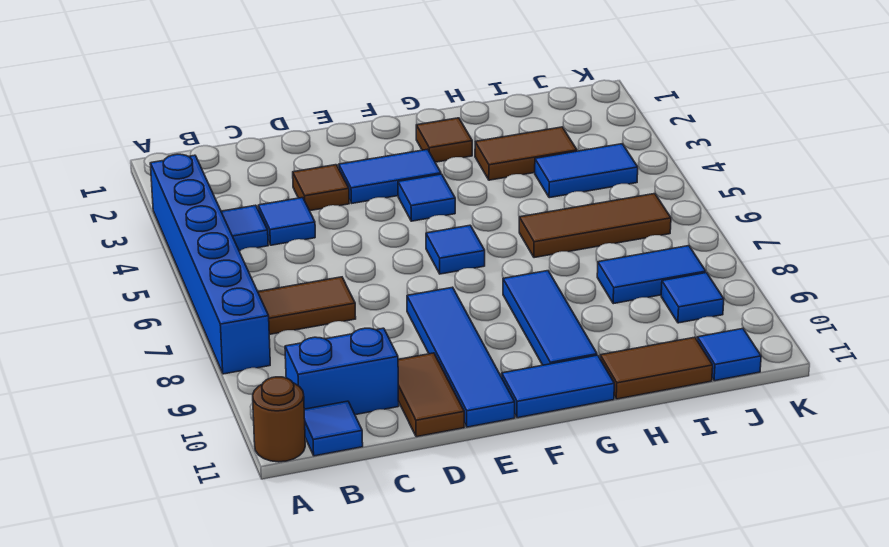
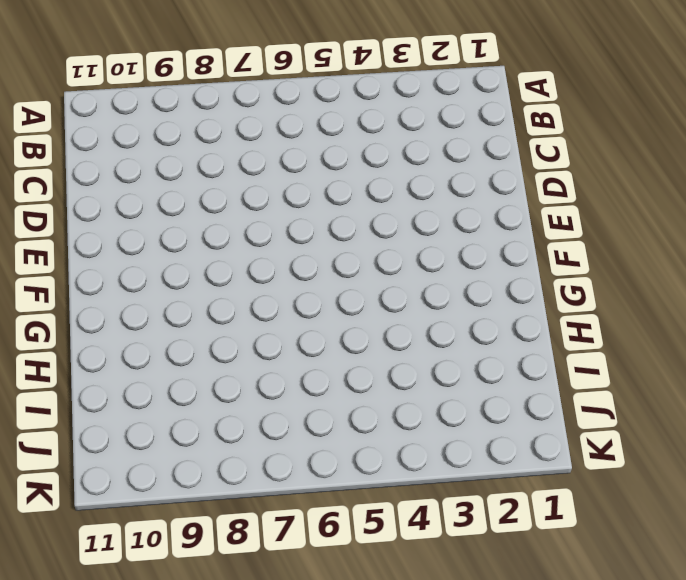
none -> blue brick A3:A8 level 1
none -> brown round brick A11 level 1
none -> blue tile B4 level 1

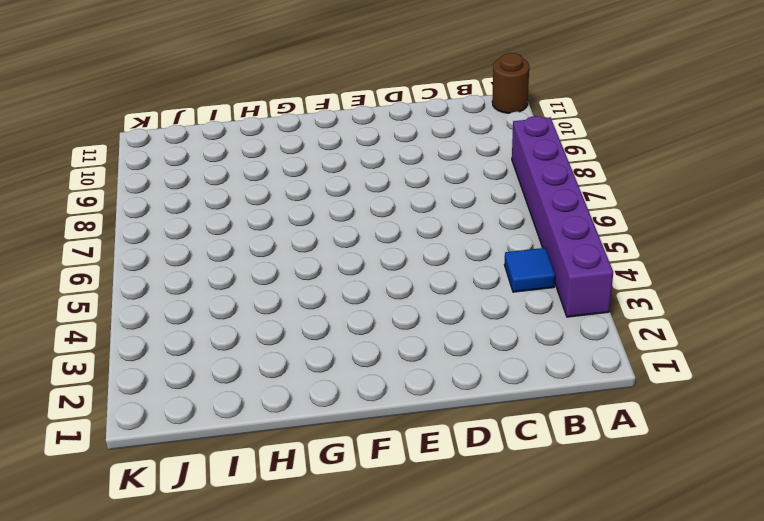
purple brick A3:A8 level 1 -> blue brick A3:A8 level 1
none -> brown tile B7:C7 level 1
none -> blue brick B10:C10 level 1
none -> blue tile B11 level 1

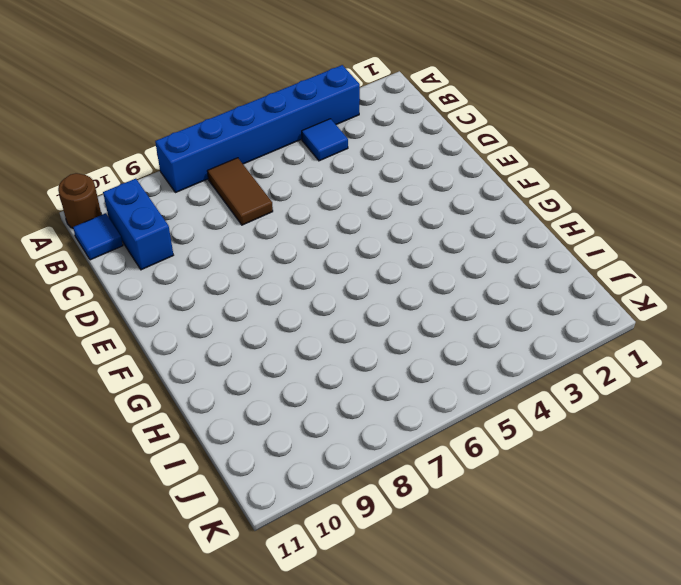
none -> blue tile C4 level 1
none -> brown tile D3 level 1
none -> brown tile D10:D11 level 1

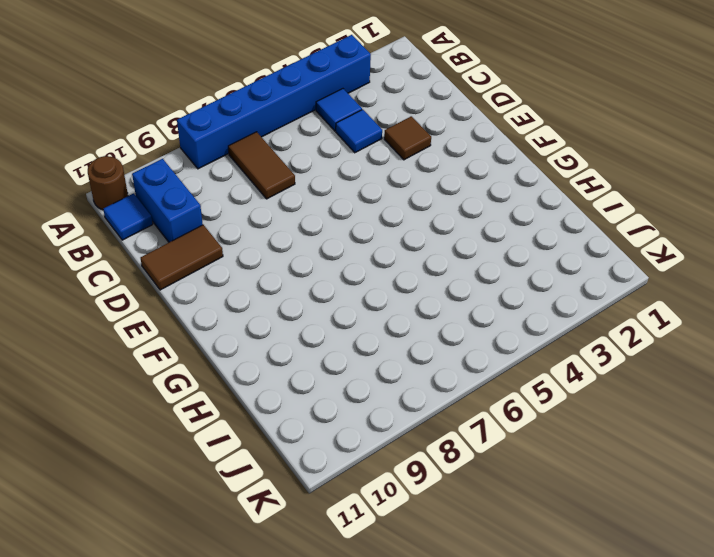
none -> blue tile E3:F3 level 1
none -> blue tile E8:E11 level 1
none -> blue tile F4 level 1

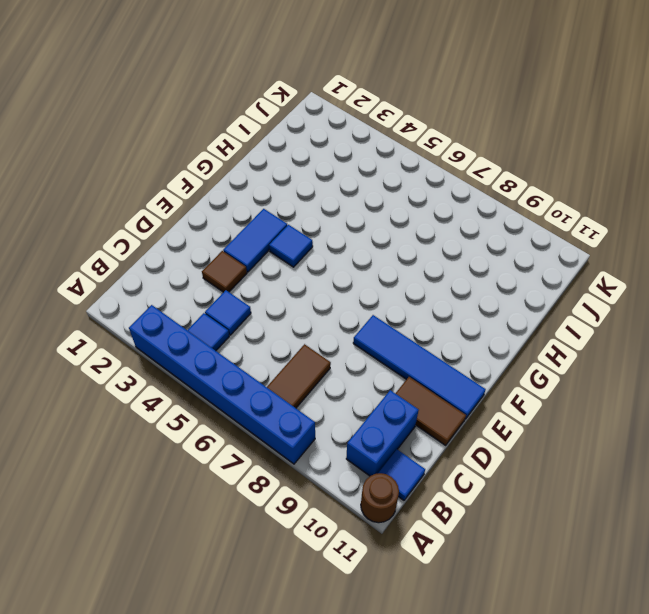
none -> blue tile F6 level 1
none -> blue tile F11:G11 level 1
none -> brown tile G2 level 1

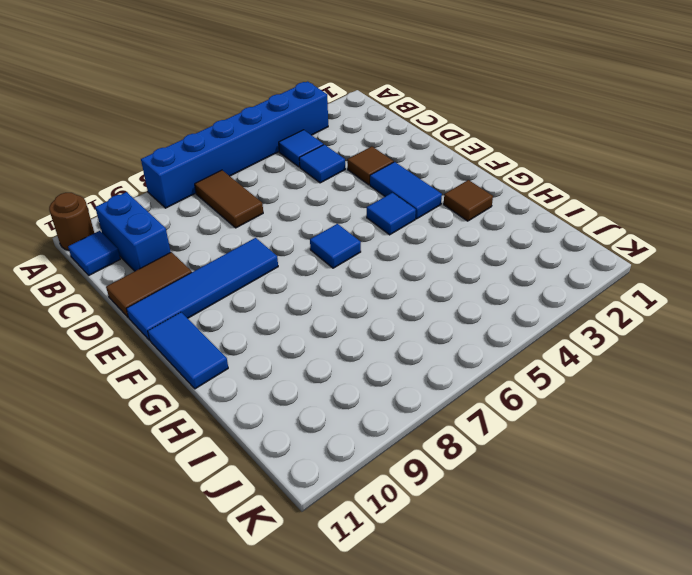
none -> blue tile G8:G10 level 1
none -> brown tile H3:I3 level 1
none -> brown tile H6:J6 level 1

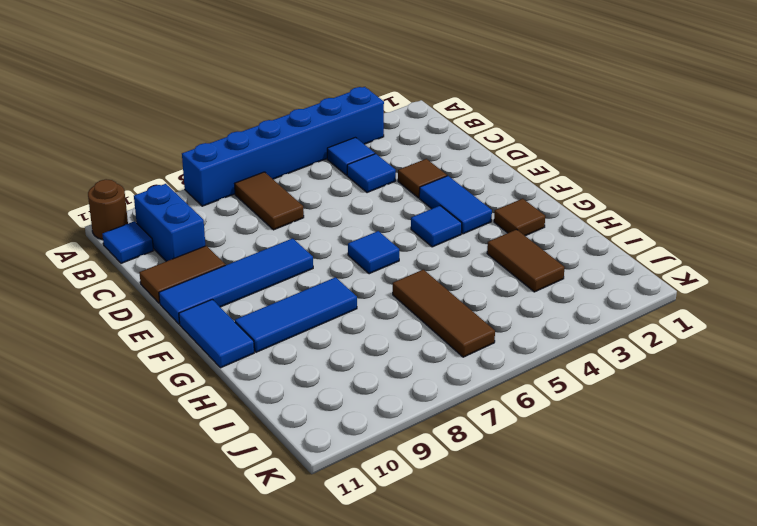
none -> brown tile H11:I11 level 1
none -> blue tile I4:J4 level 1
none -> blue tile I8:J8 level 1

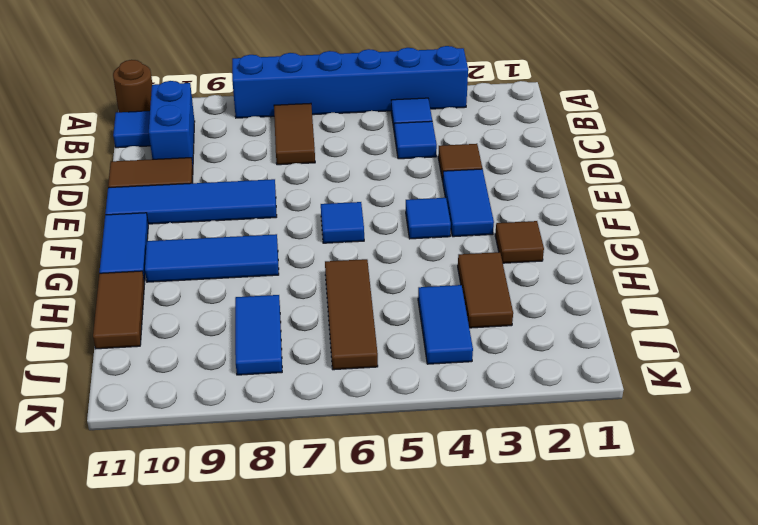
none -> blue tile J9 level 1
none -> blue tile J11 level 1

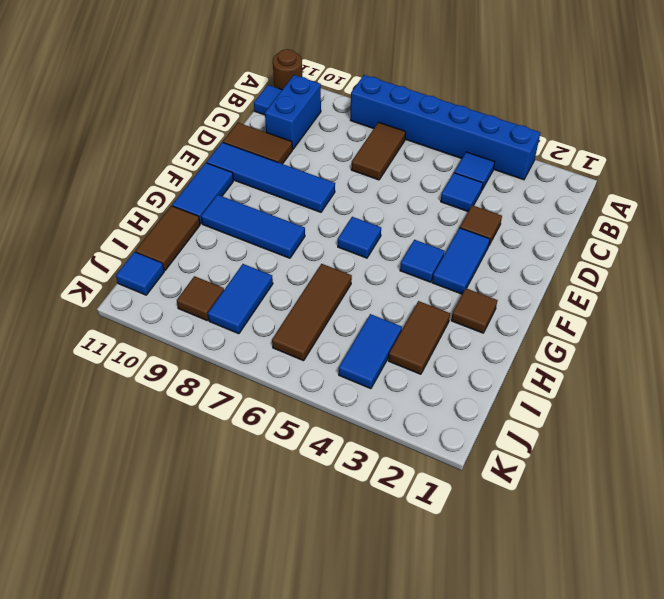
brown tile J9 level 1 -> blue tile J9 level 1

